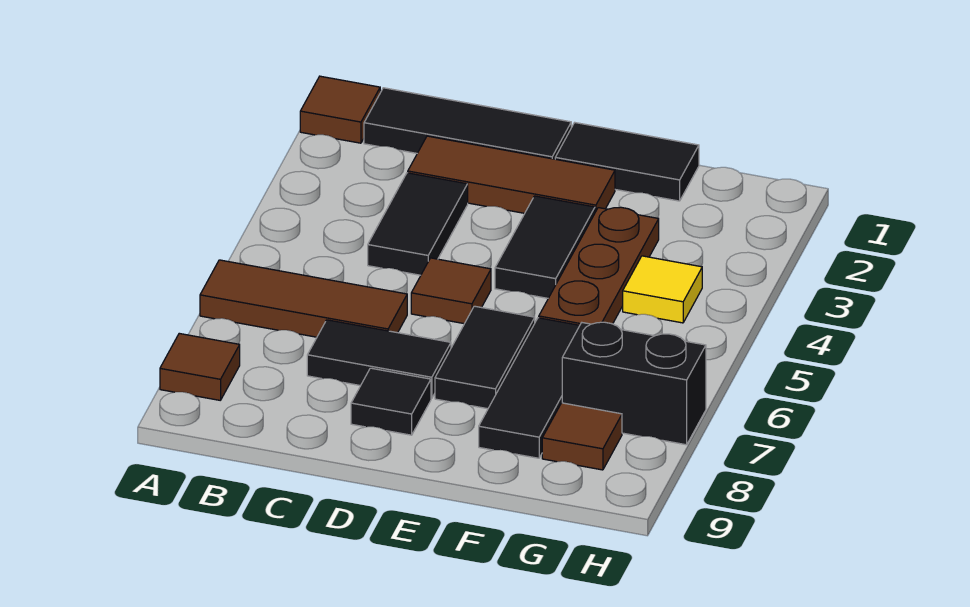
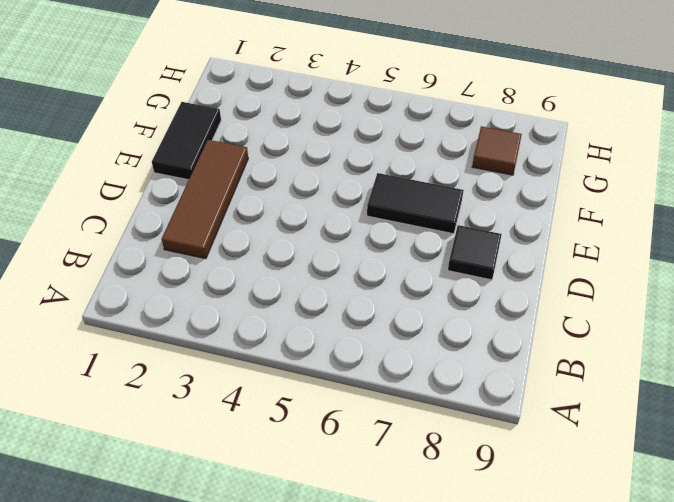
none -> brown tile A1 level 1
none -> brown tile A6:C6 level 1
none -> brown tile A8 level 1

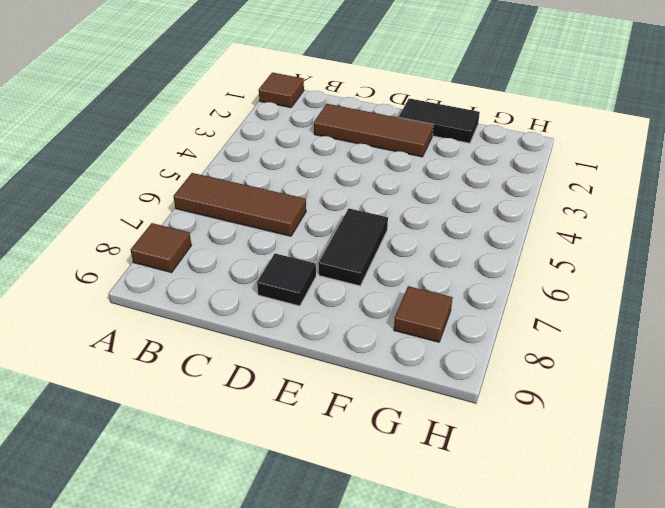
none -> black tile B1:D1 level 1
none -> black tile C3:C4 level 1
none -> black tile C7:D7 level 1

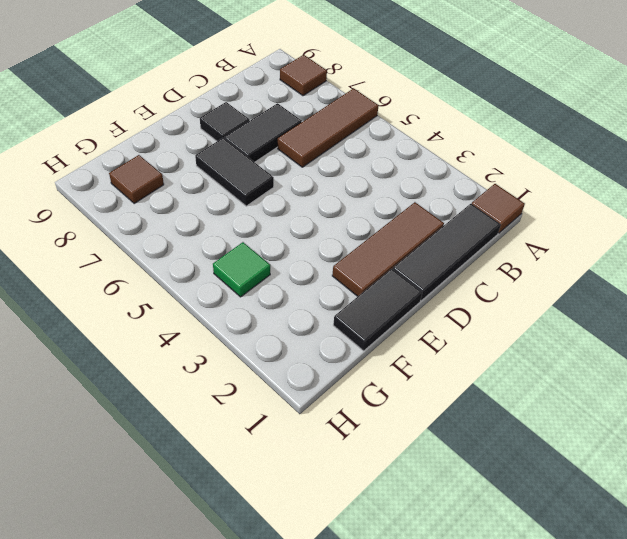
green tile G4 level 1 -> yellow tile G4 level 1
none -> black tile C3:C4 level 1
none -> brown tile D5 level 1
none -> black tile E3:E4 level 1

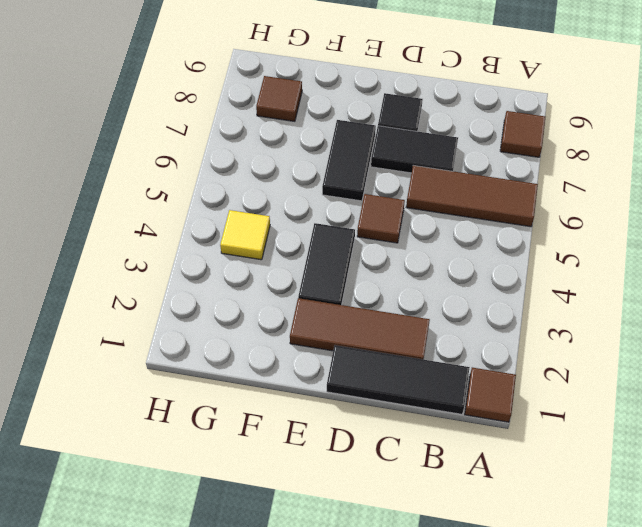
none -> black tile C3:C4 level 1
none -> black tile E1:F1 level 1
none -> brown plate F3:F5 level 1

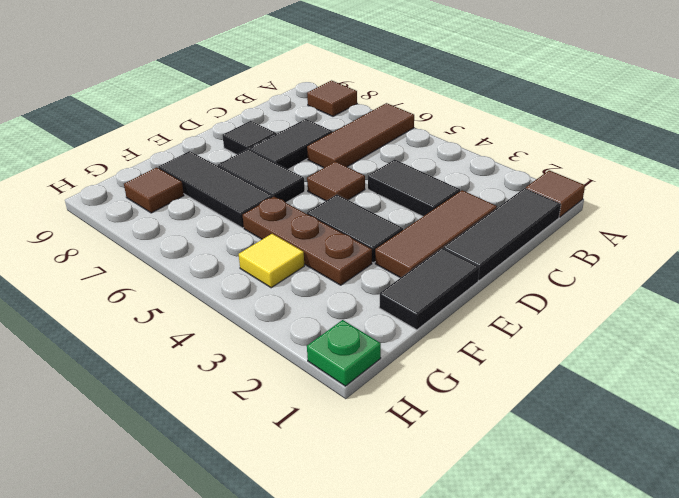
green plate H1 level 1 -> none
none -> black brick G7:H7 level 1

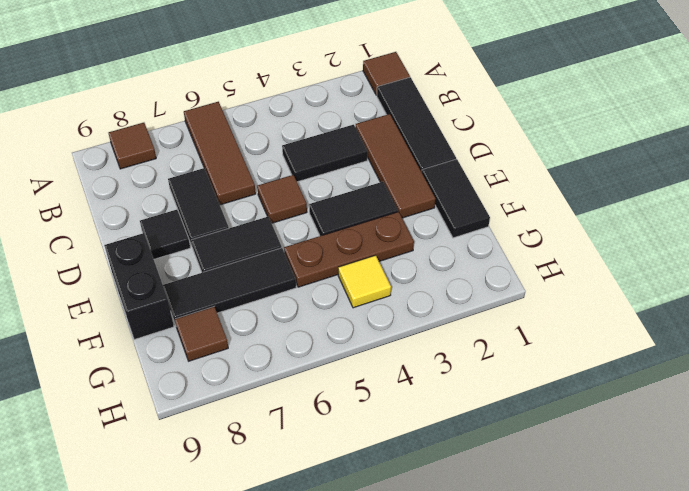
black brick E9:F9 level 1 -> black brick G7:H7 level 1

